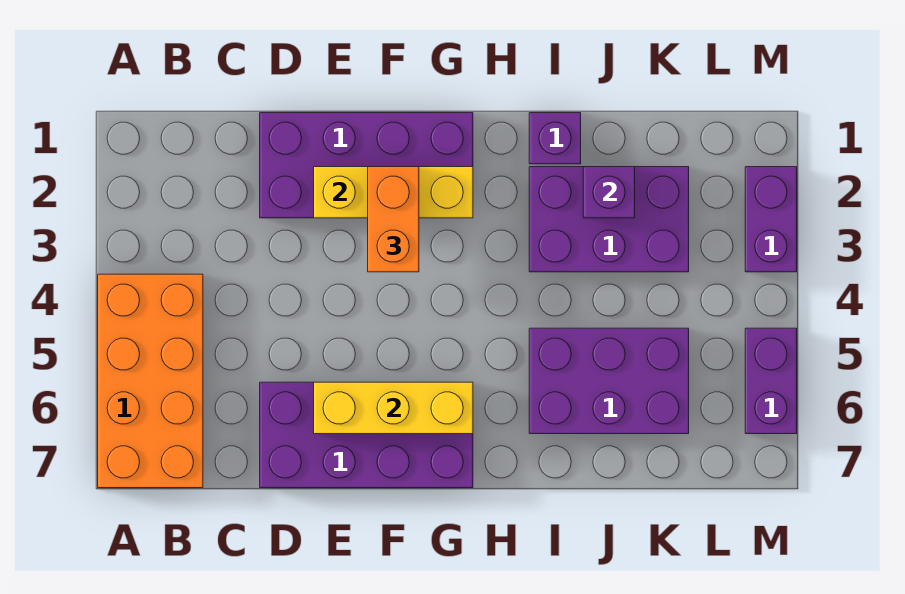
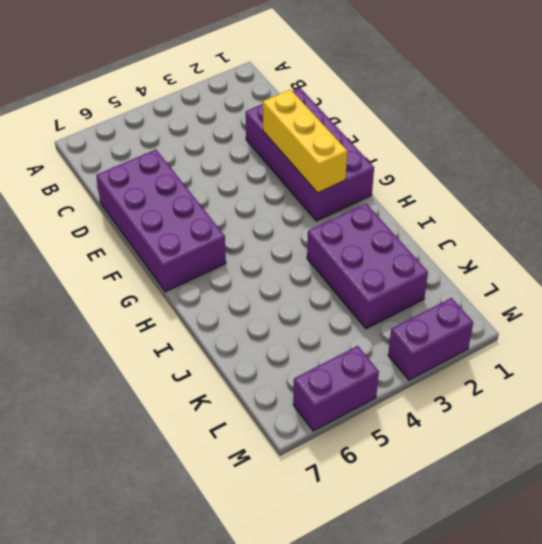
none -> orange brick A4:B7 level 1
none -> purple brick I1 level 1
none -> purple brick I5:K6 level 1

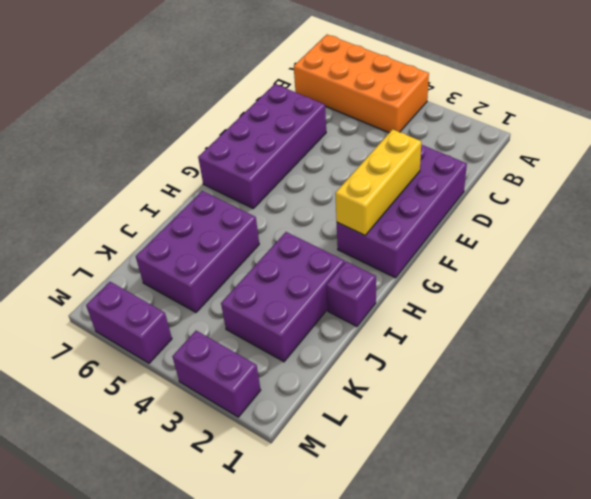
none -> yellow brick E6:G6 level 2
none -> purple brick J2 level 2
none -> orange brick F2:F3 level 3

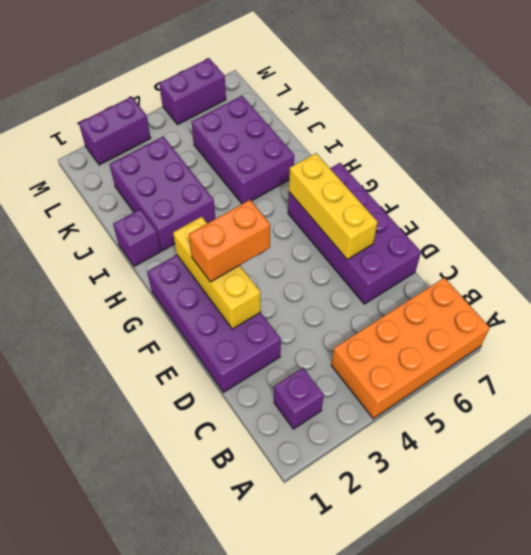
purple brick B2 level 1 -> purple brick J2 level 2

